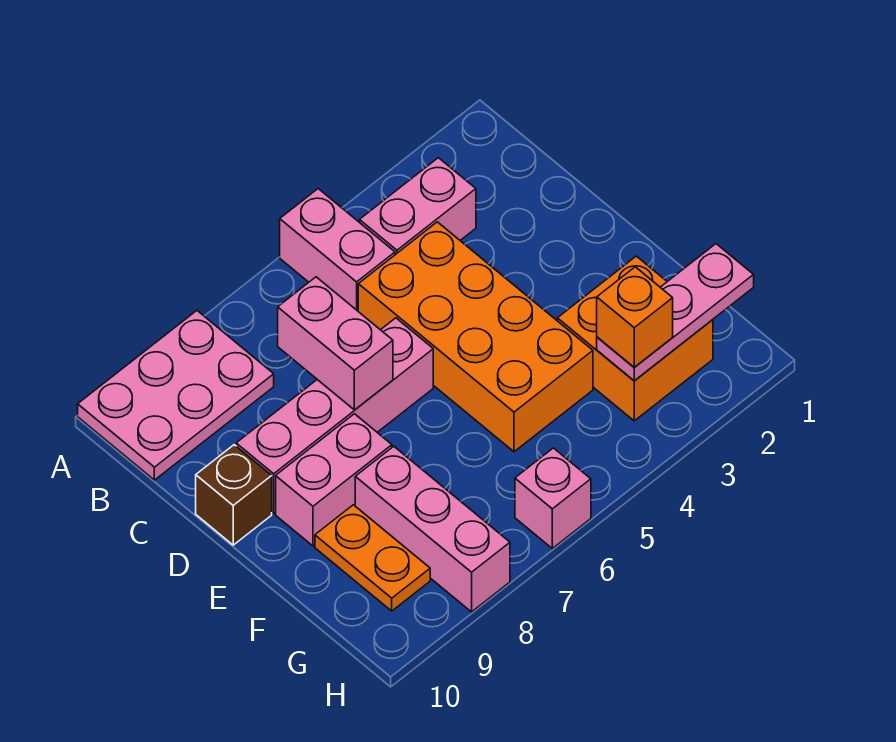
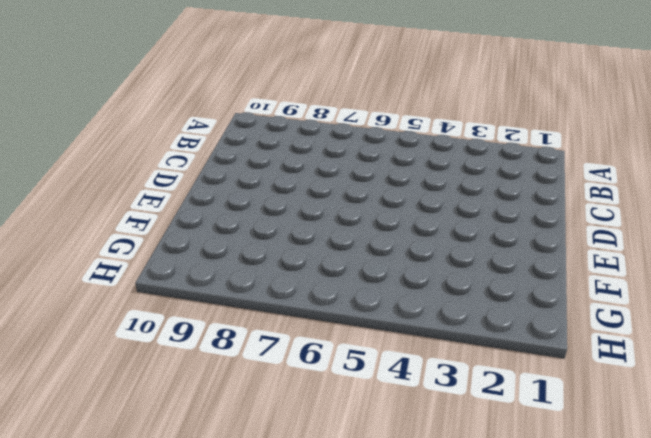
none -> pink brick A5:B5 level 1
none -> pink plate A8:B10 level 1
none -> pink brick B3:B4 level 1

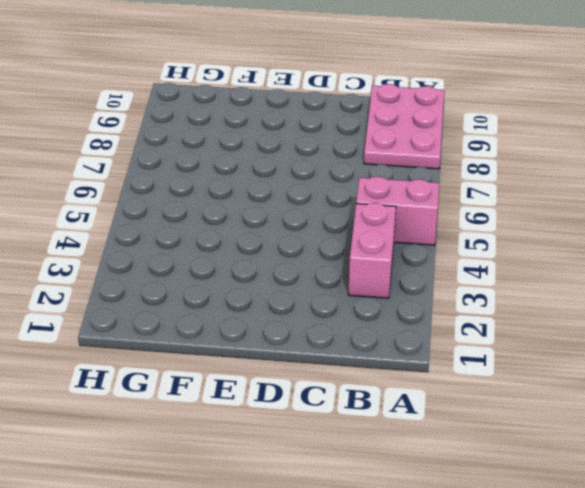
none -> orange brick C4:F5 level 1
none -> pink brick D6:D9 level 1
none -> brown brick D10 level 1

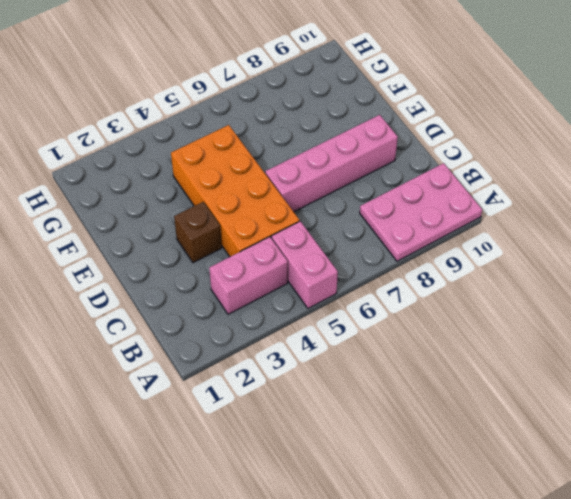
brown brick D3 level 1 -> brown brick D10 level 1
none -> pink brick E8:E9 level 1
none -> orange brick F2:G3 level 1
none -> pink brick F8:H8 level 1

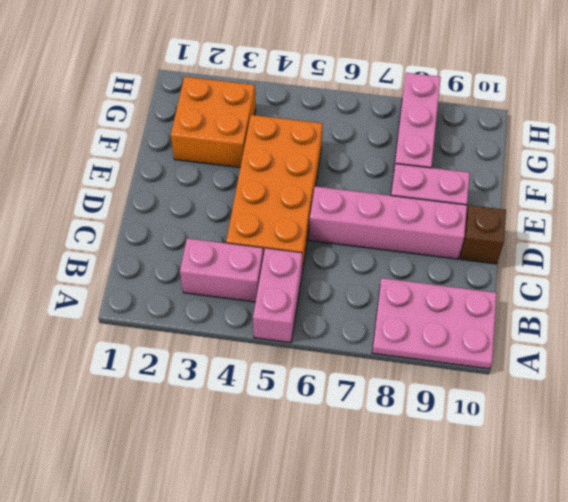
none -> orange plate F9:G9 level 1
none -> pink brick H6 level 1
none -> pink brick C7:D7 level 2

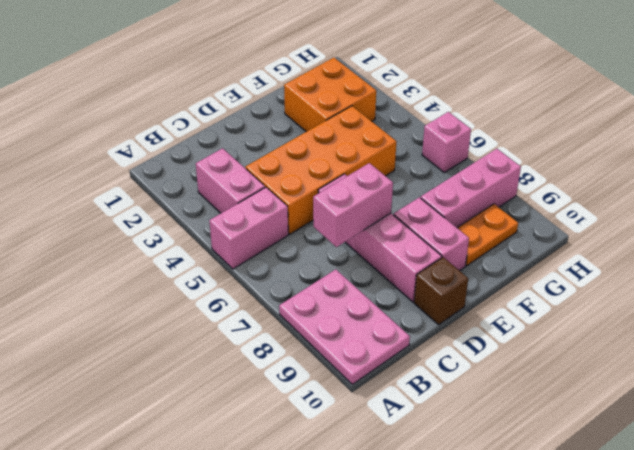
none -> pink plate G1:G3 level 2
none -> orange brick G3 level 3

